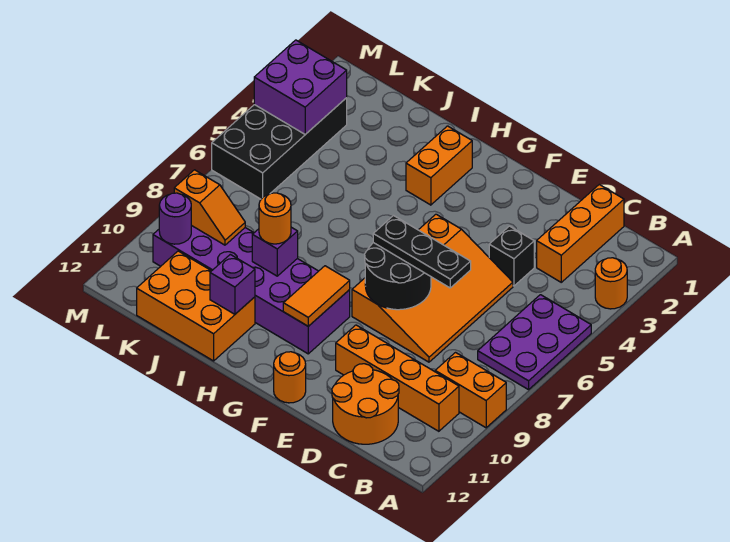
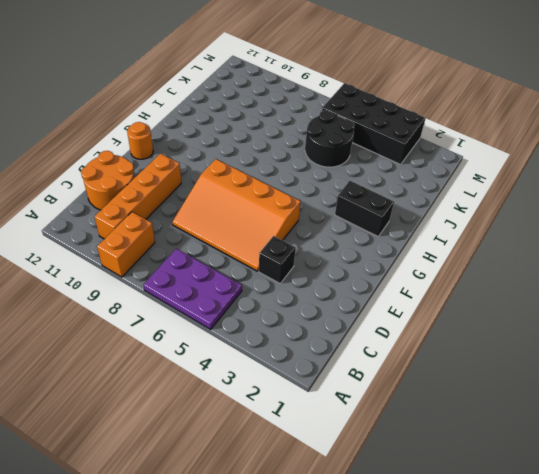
black brick H2:H3 level 1 -> orange brick H2:H3 level 1
black round brick J5:K6 level 1 -> black round brick E7:F8 level 2
none -> orange round brick A3 level 1
none -> orange brick C1:C3 level 1
none -> purple brick G9:L10 level 1

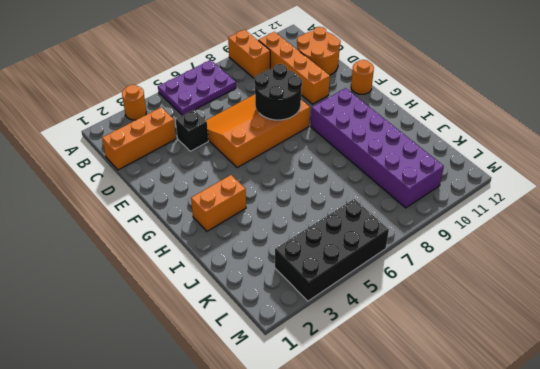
none -> orange brick I11:K12 level 1
none -> orange tile G9:G10 level 2
none -> purple brick I9 level 2

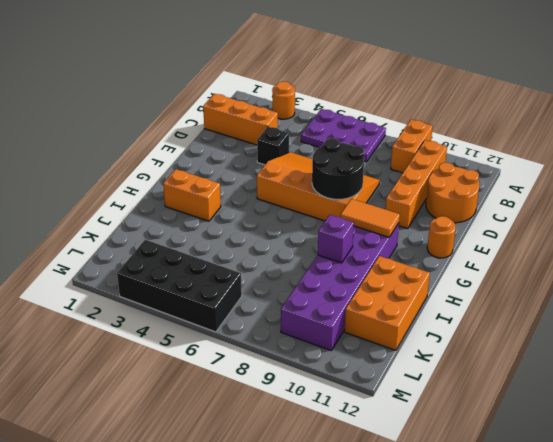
none -> purple brick I11 level 2
none -> orange slope K9:L9 level 2 top L
none -> purple brick L3:M4 level 2

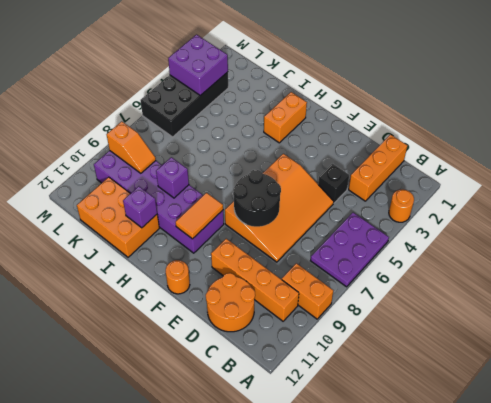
none -> purple round brick L10 level 2
none -> black plate D7:F7 level 3
none -> orange round brick I9 level 3

